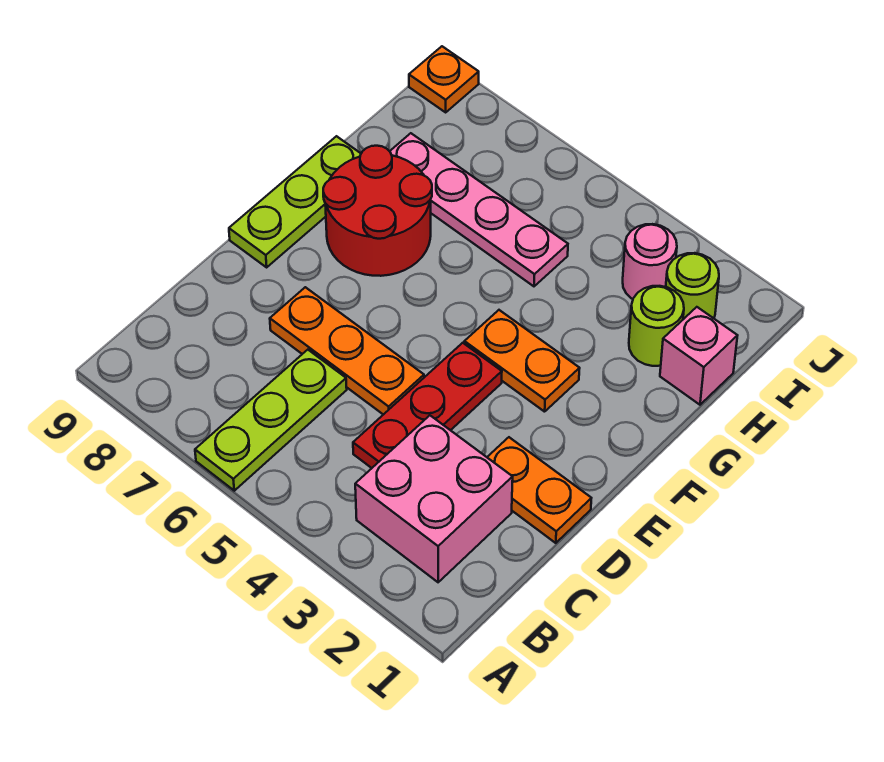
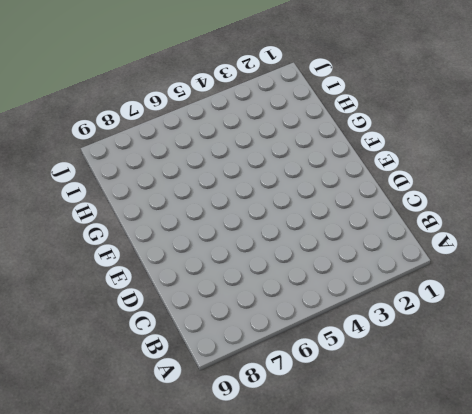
none -> lime plate A6:C6 level 1
none -> pink brick B2:C3 level 1
none -> red plate C4:E4 level 1

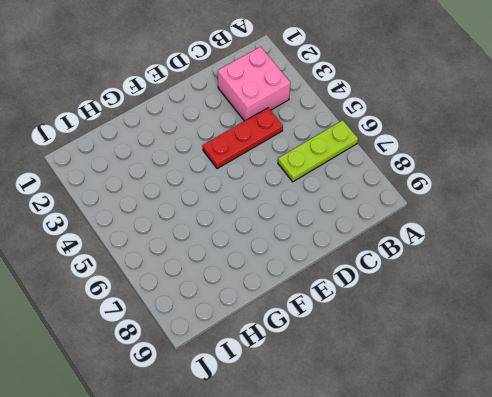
none -> orange plate D1:D2 level 1
none -> orange plate D5:D7 level 1
none -> lime plate E9:G9 level 1

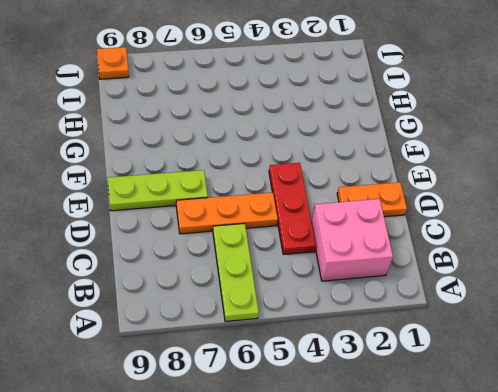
lime plate E7:E9 level 1 -> lime plate E9:G9 level 1
none -> orange plate F3:F4 level 1
none -> red round brick F7:G8 level 1
none -> pink brick H1 level 1

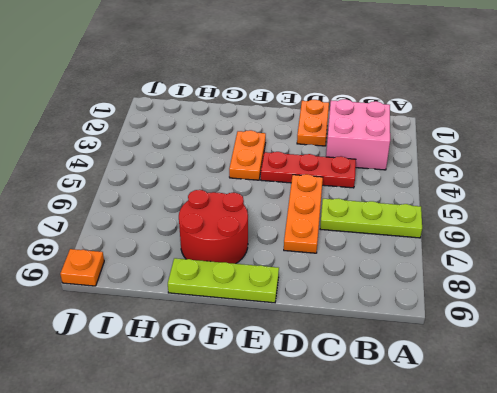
none -> pink brick H1 level 1
none -> lime round brick H2 level 1
none -> pink plate H5:H8 level 1

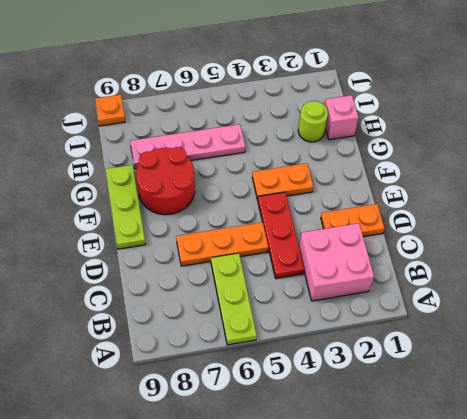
none -> lime round brick I2 level 1
none -> pink round brick I3 level 1

